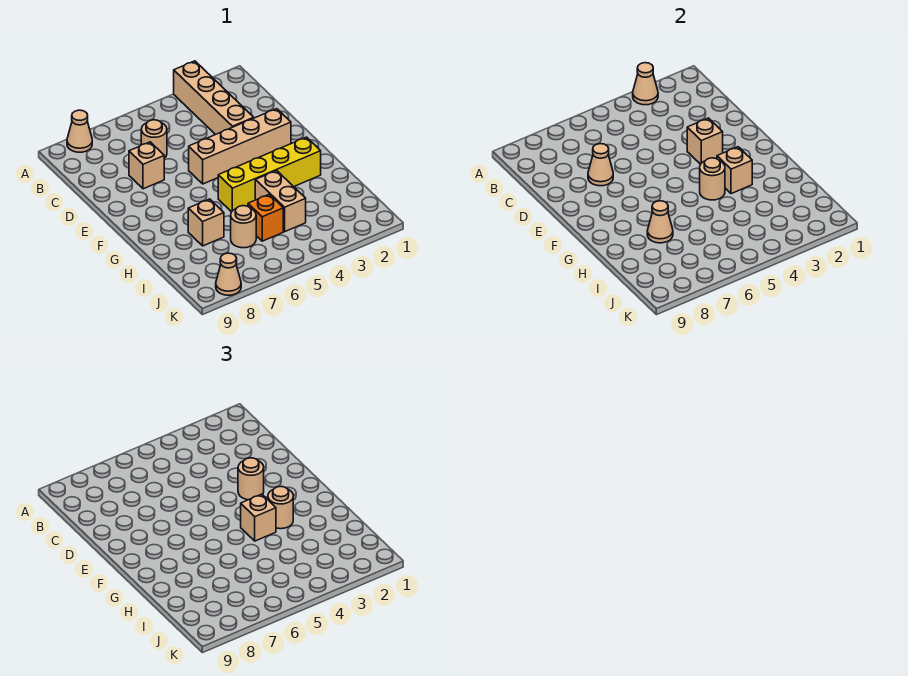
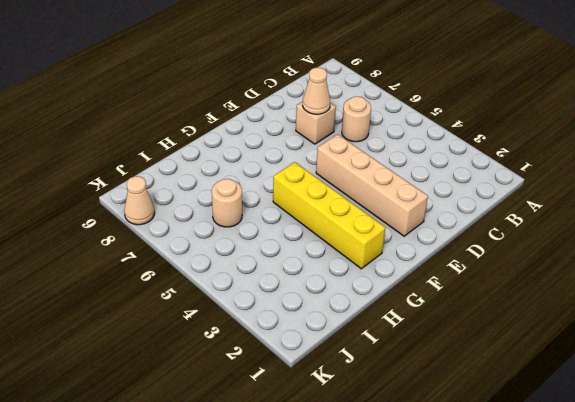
none -> tan brick A3:D3 level 1
none -> tan cone A8 level 1
none -> tan brick H4:I4 level 1

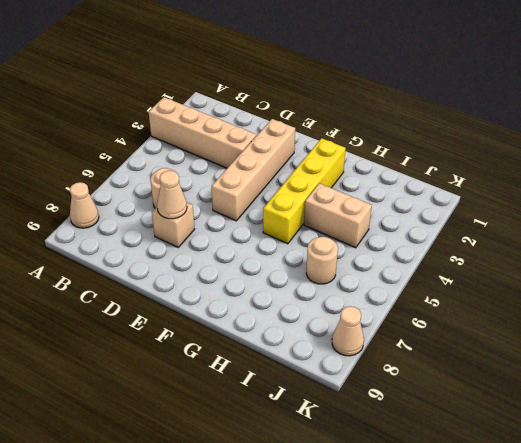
none -> tan brick H7 level 1
none -> orange brick I5 level 1
none -> tan cone A3 level 2

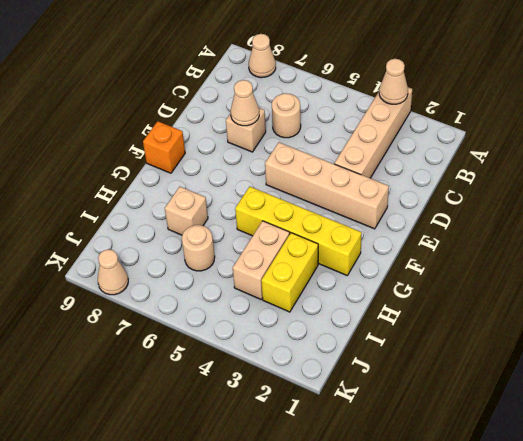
orange brick F9 level 1 -> orange brick I5 level 1
yellow brick H3:I3 level 1 -> none
none -> tan brick E3 level 2
none -> tan brick G3 level 2
none -> tan round brick G4 level 2

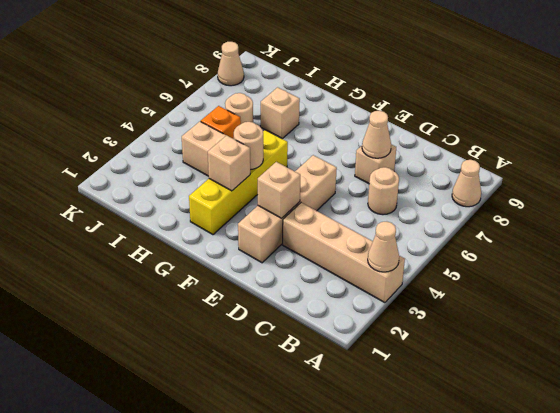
none -> tan cone H7 level 2
none -> tan round brick E3 level 3
none -> tan round brick G3 level 3

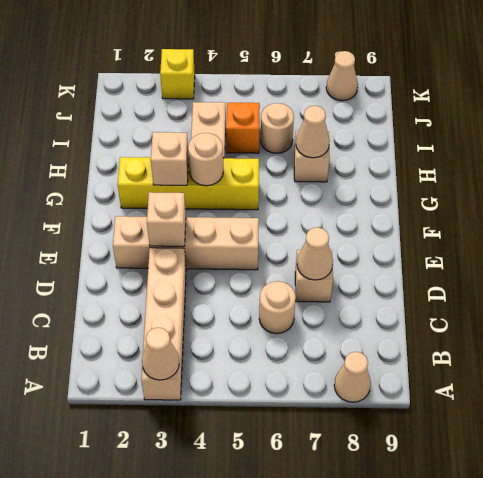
yellow brick K3 level 1 -> none
none -> tan round brick E3 level 3
none -> tan round brick G3 level 3
none -> tan brick G4 level 3

